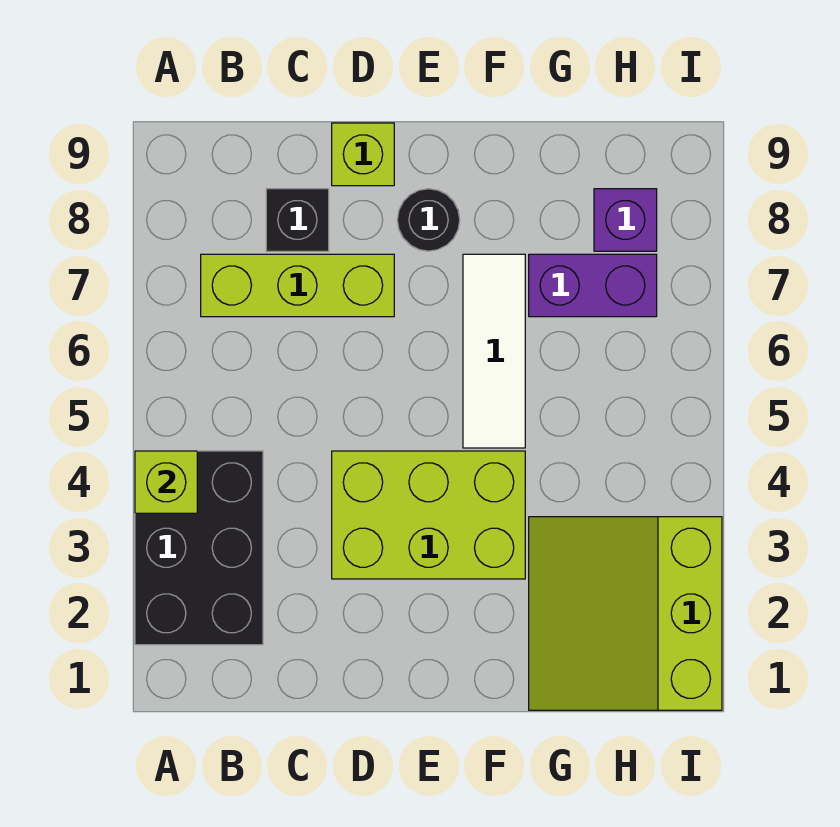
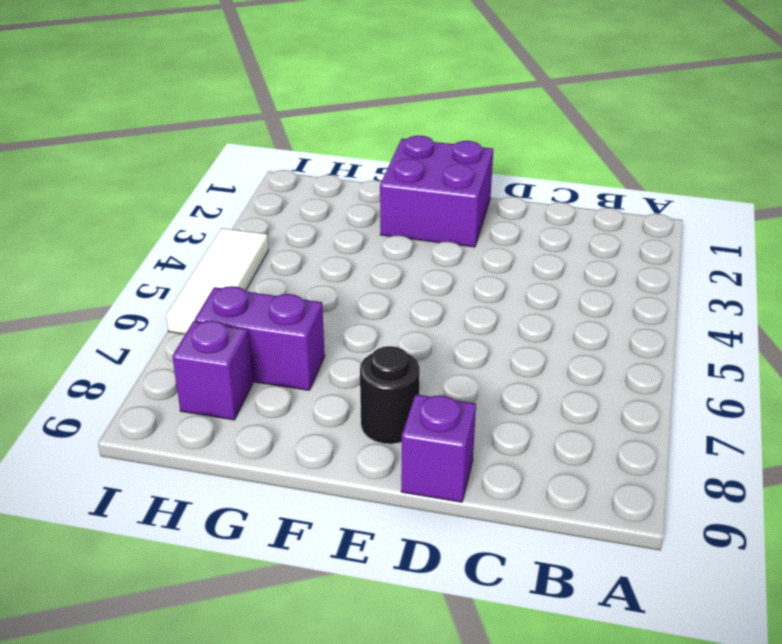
purple brick D9 level 1 -> lime brick D9 level 1
purple brick E1:F2 level 1 -> none
white tile I4:I6 level 1 -> white tile F5:F7 level 1
none -> black brick A2:B4 level 1
none -> lime brick B7:D7 level 1

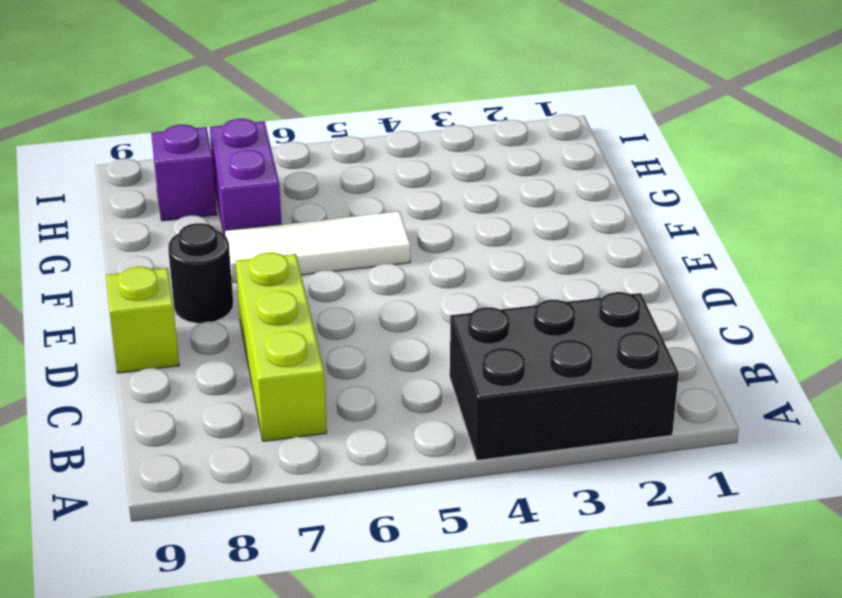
none -> black brick C8 level 1
none -> lime brick D3:F4 level 1

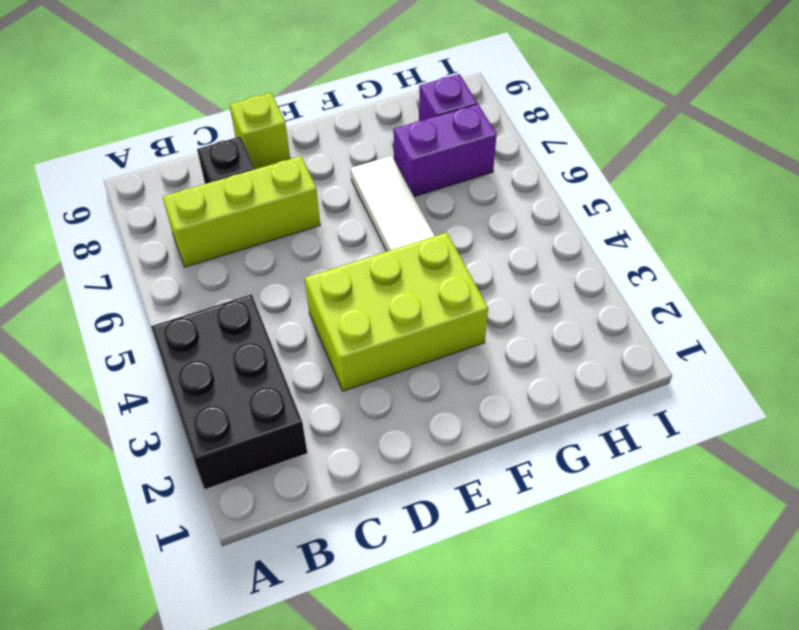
none -> black round brick E8 level 1
none -> lime slope G1:I3 level 1 top I

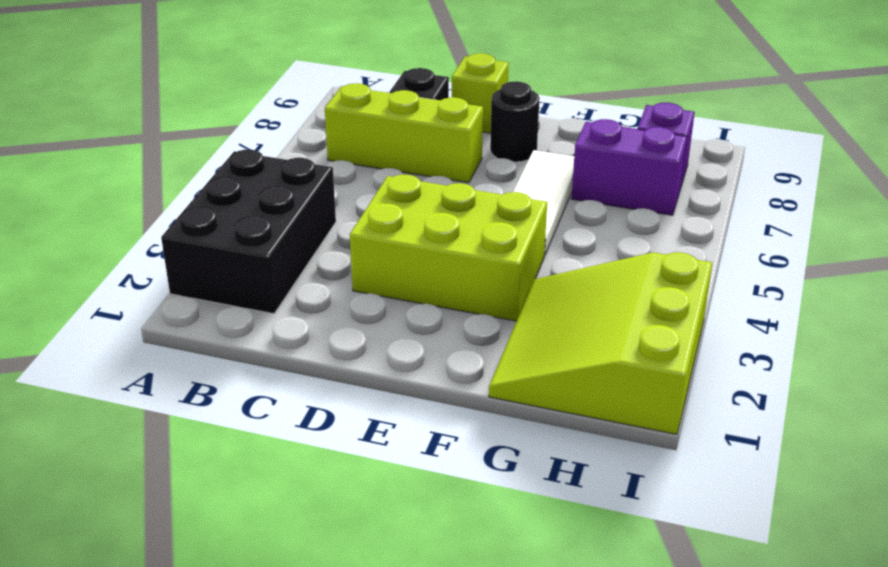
none -> lime brick A4 level 2

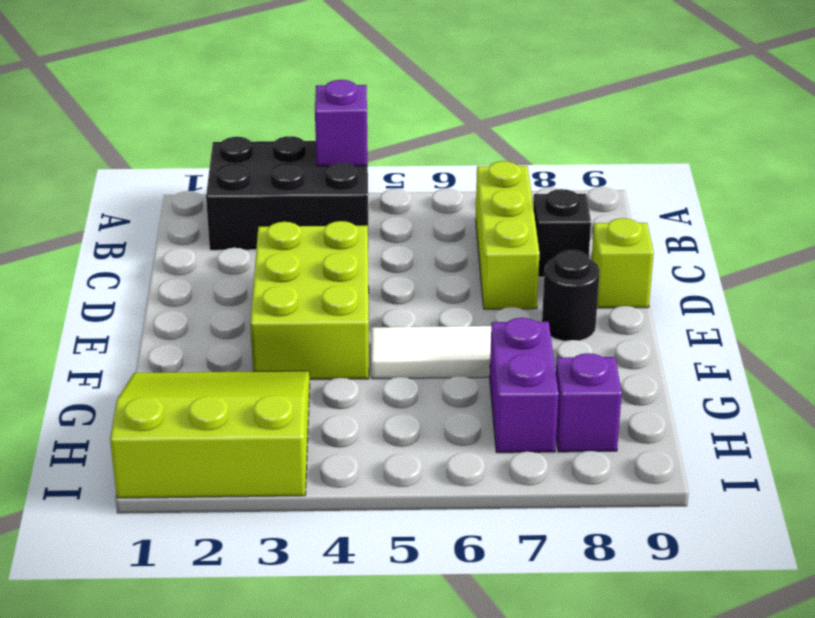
purple brick A4 level 2 -> lime brick A4 level 2

